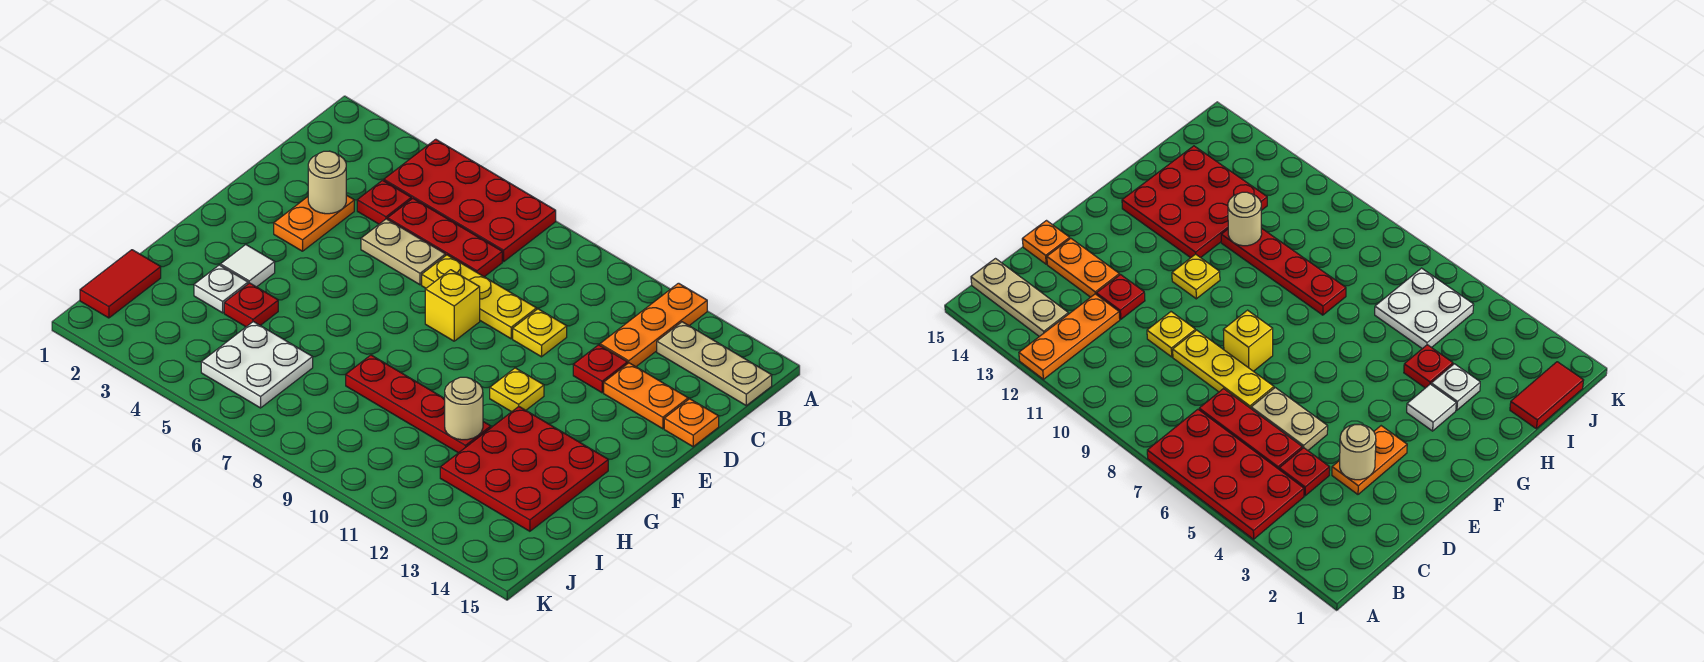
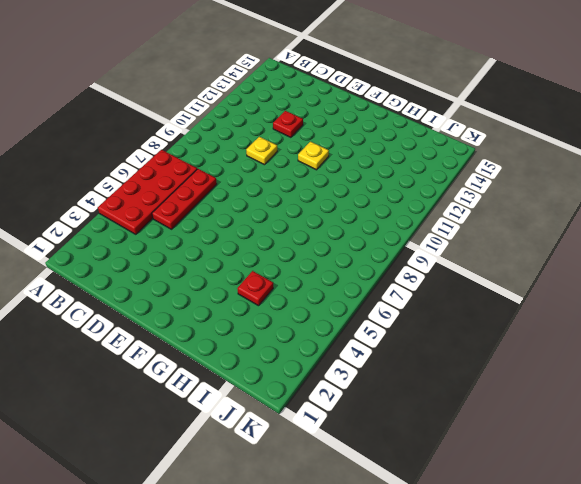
none -> orange plate A12:C12 level 1
none -> tan plate B13:B15 level 1
none -> red plate C4 level 1

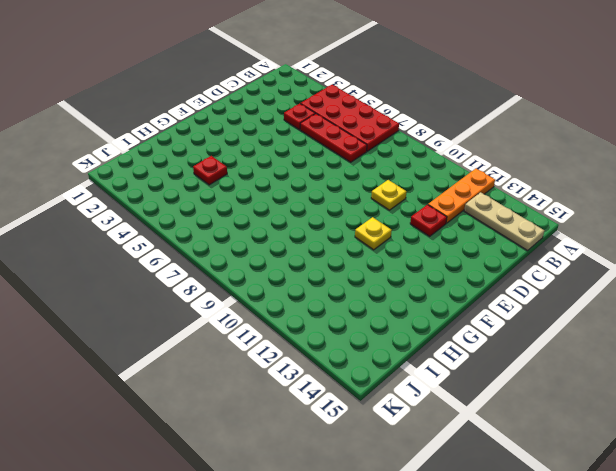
none -> orange plate D3:E3 level 1
none -> tan plate D5:D6 level 1
none -> yellow plate D7:D9 level 1

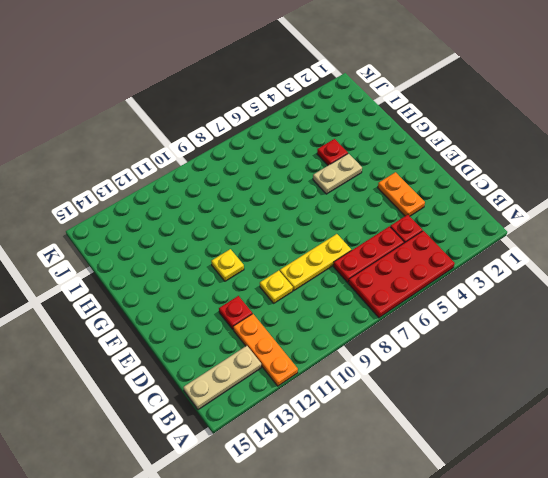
tan plate G4:G5 level 1 -> tan plate D5:D6 level 1
none -> orange plate D13:D14 level 1
none -> orange plate D15 level 1
none -> yellow brick E8 level 1

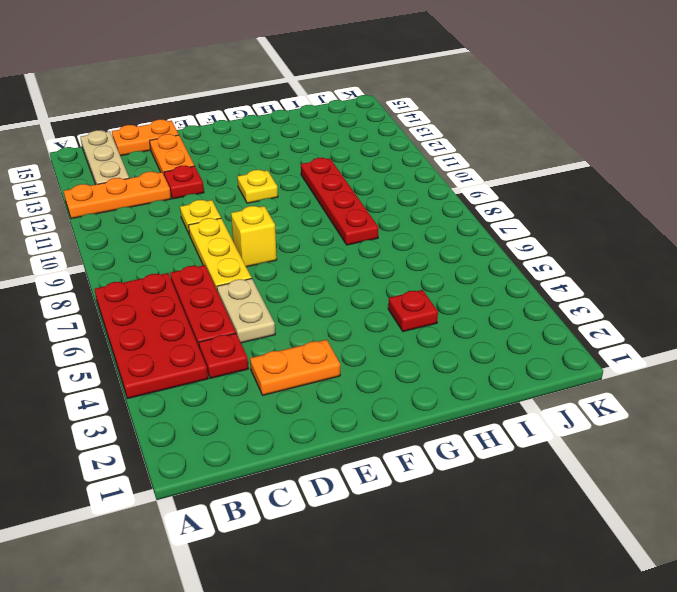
orange plate C15:D15 level 1 -> orange plate D15 level 1
none -> white tile G3 level 1
none -> red plate G12:I14 level 1
none -> white plate H3 level 1

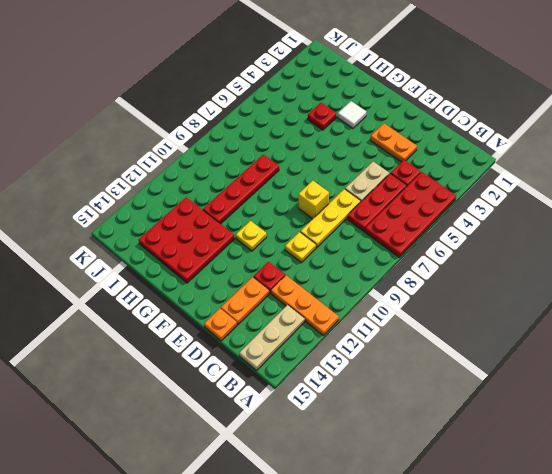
none -> white plate H3 level 1
none -> red tile I1:J1 level 1
none -> white plate I5:J6 level 1

